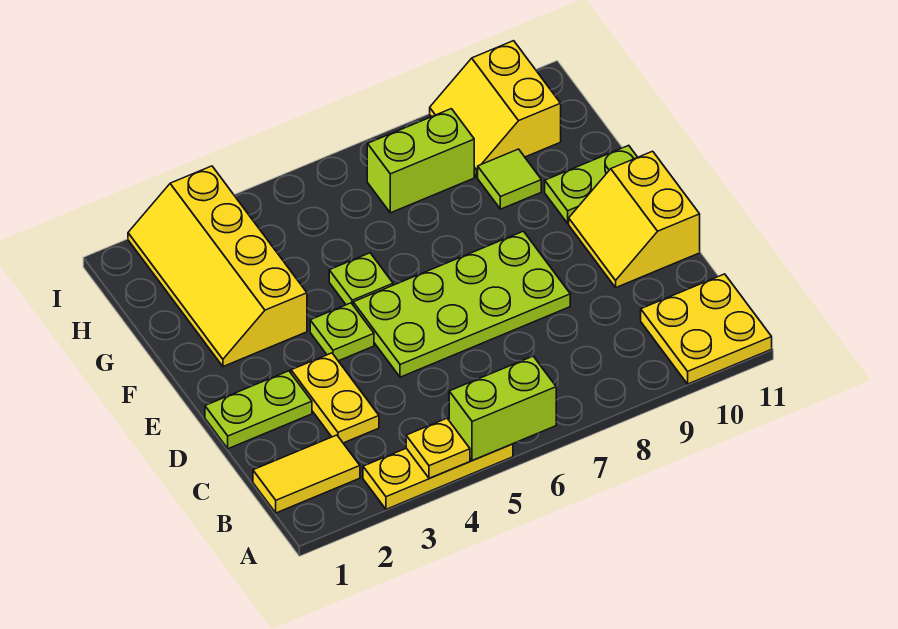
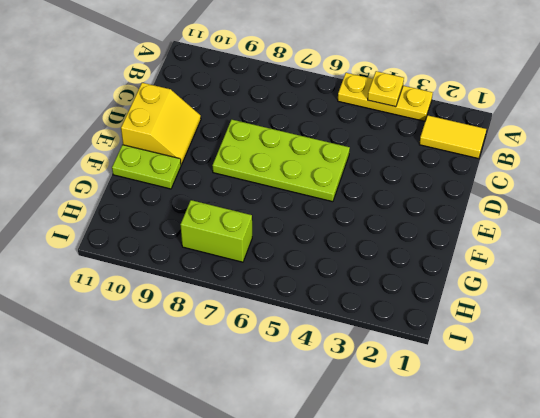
none -> yellow plate A10:B11 level 1
none -> yellow plate C3:D3 level 1
none -> lime plate D1:D2 level 1

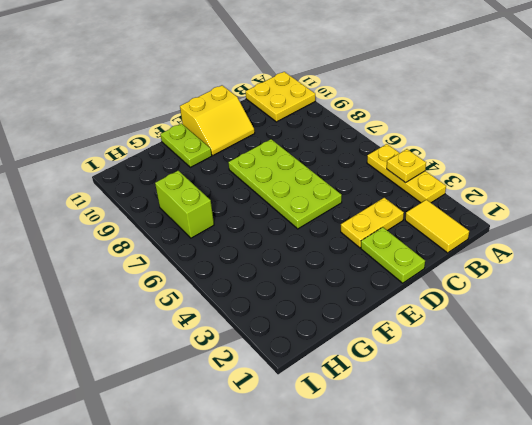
none -> lime plate E4 level 1
none -> yellow slope F2:I3 level 1 top 3
none -> lime plate F5 level 1

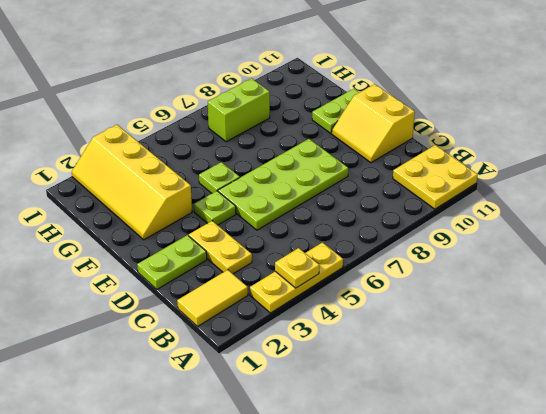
none -> lime tile G9 level 1
none -> yellow slope H9:I10 level 1 top 10
none -> lime brick A5:A6 level 2

